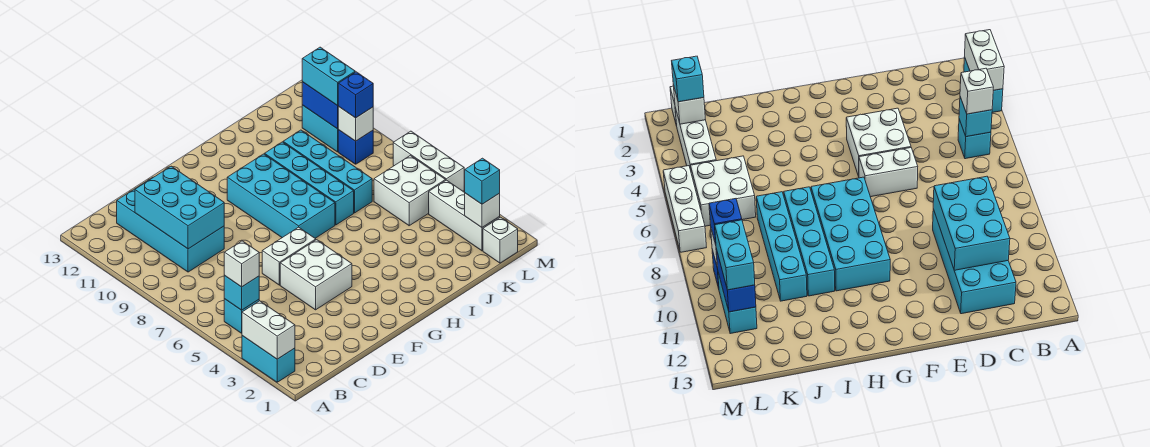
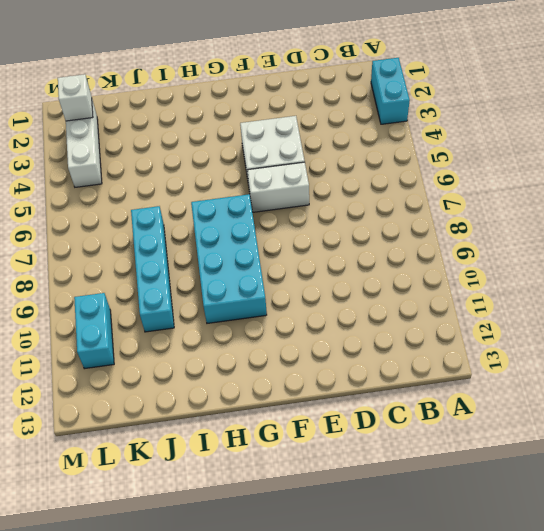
none -> cyan brick B5 level 1
none -> cyan brick C9:D12 level 1
none -> cyan brick I7:I10 level 1

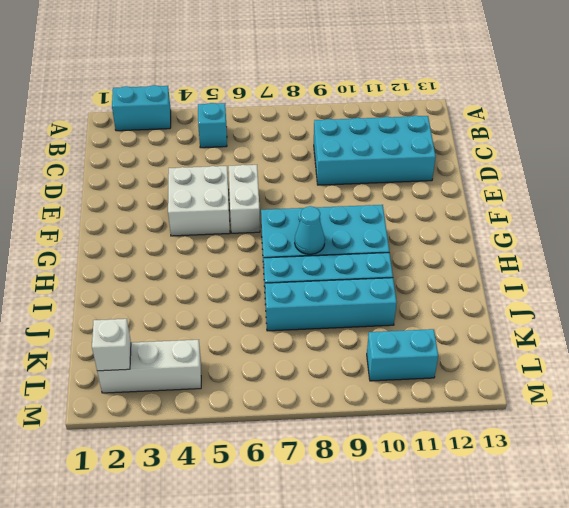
cyan cone H8 level 2 -> none
none -> white brick K5:L6 level 1
none -> white brick L1 level 1
none -> blue brick L9 level 1

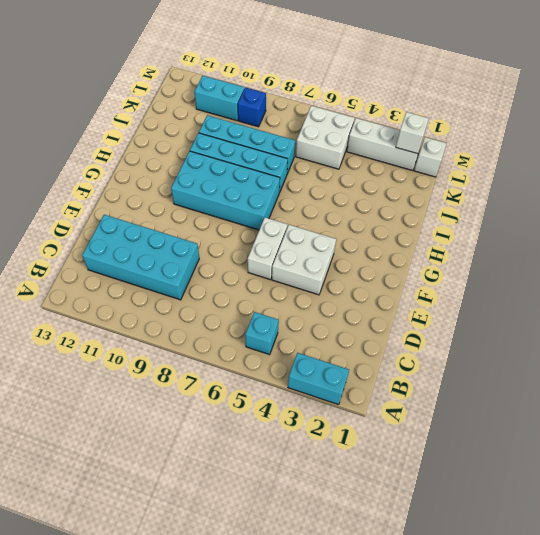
none -> white brick M5:M7 level 1
none -> white brick A2:A3 level 2
none -> cyan brick B5 level 2

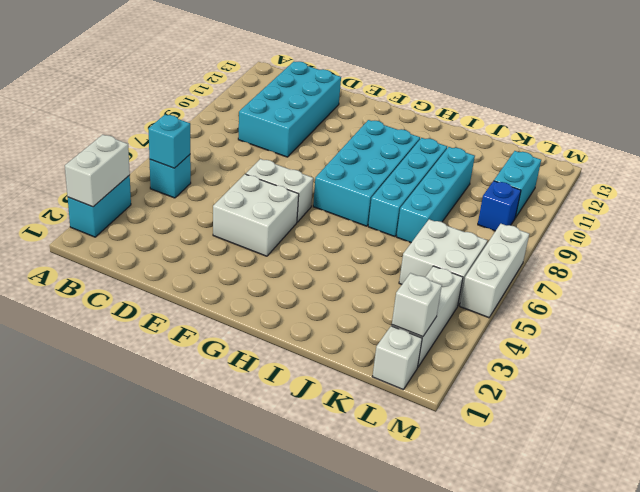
none -> cyan brick C9:D11 level 2
none -> white brick L9 level 2
none -> blue brick L10:L11 level 2

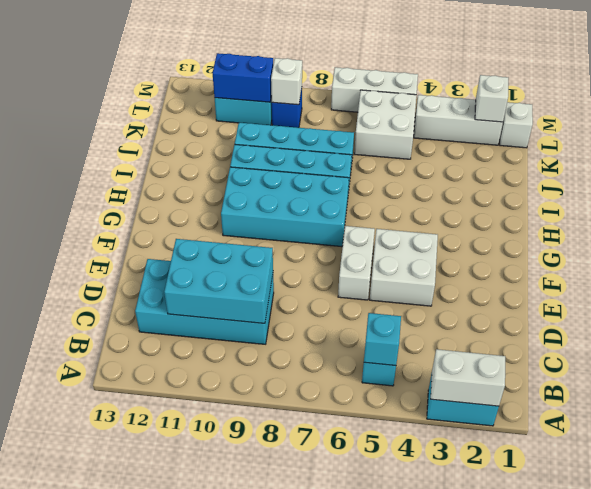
none -> white brick B5 level 3
none -> cyan brick L2 level 3
none -> blue brick L9 level 3

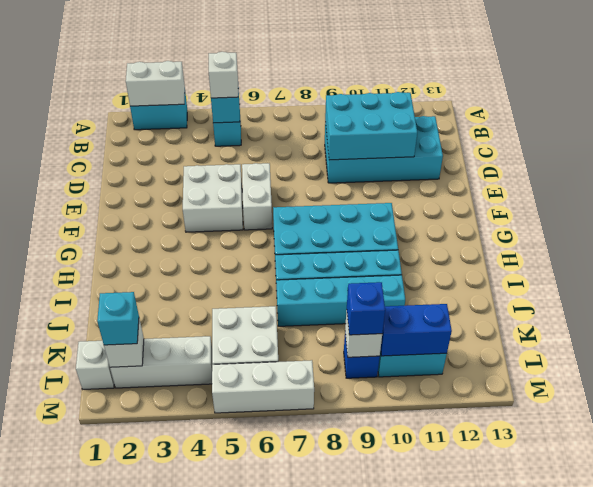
none -> cyan brick L10:L11 level 3

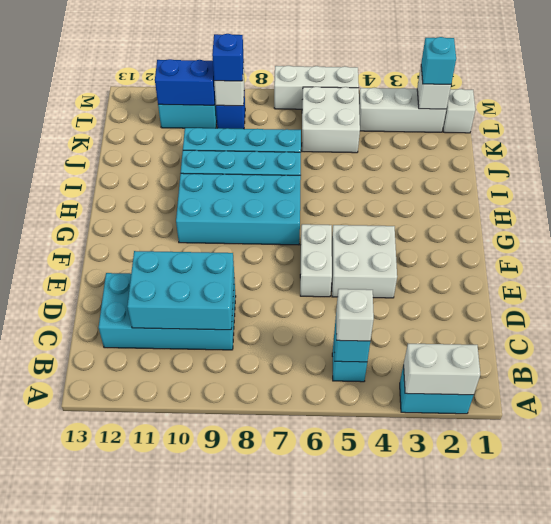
none -> cyan brick L10:L11 level 3

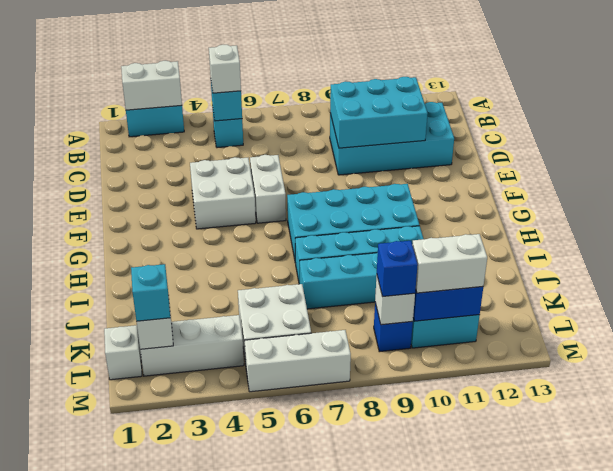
white brick L10:L11 level 3 -> cyan brick L10:L11 level 3

